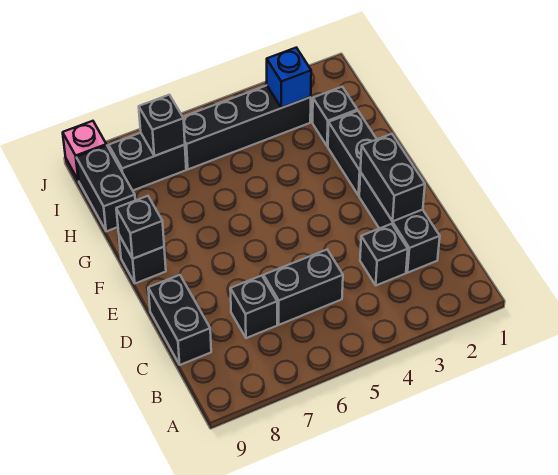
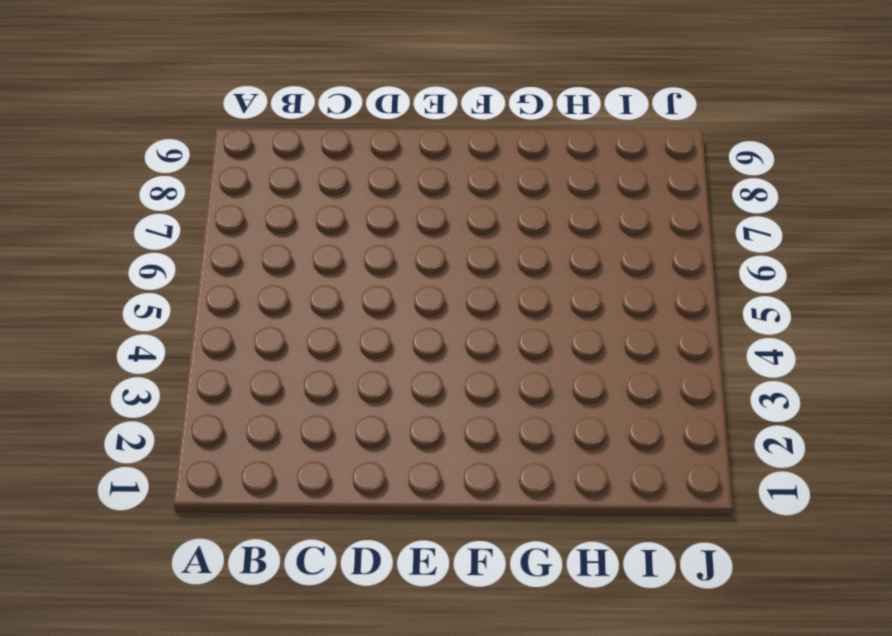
none -> black brick C2:E2 level 1
none -> black brick C3 level 1
none -> black brick C5:C6 level 1

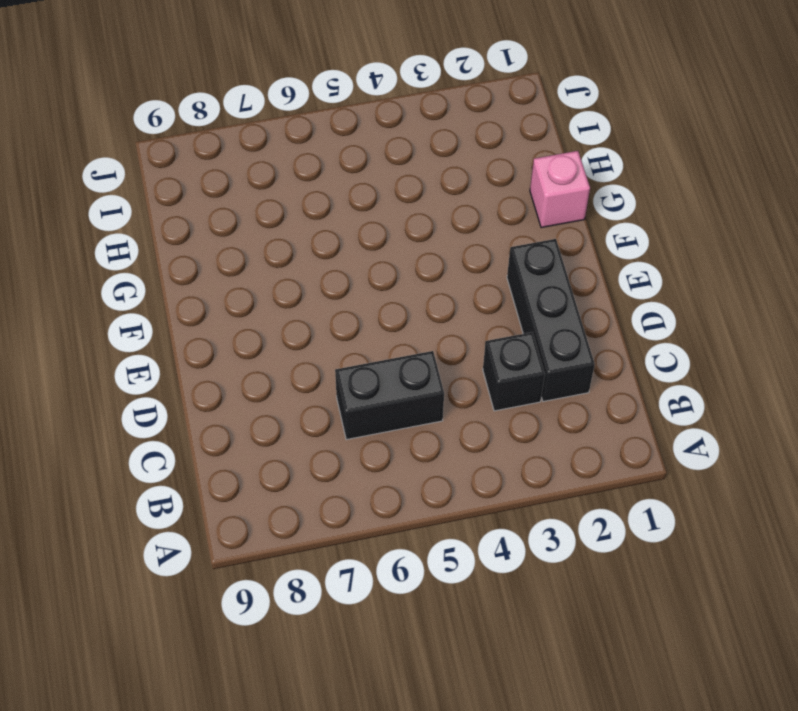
pink brick G1 level 1 -> pink brick J9 level 1
none -> black brick C7 level 1
none -> black brick C9:D9 level 1
none -> black brick F2:G2 level 1

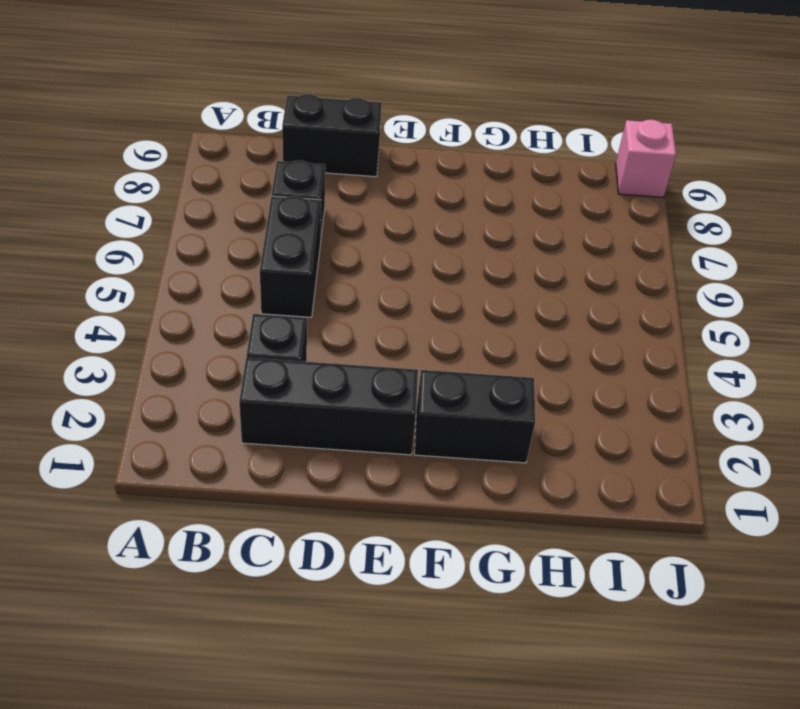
none -> black brick F9 level 1
none -> black brick H2 level 1
none -> black brick H9:I9 level 1

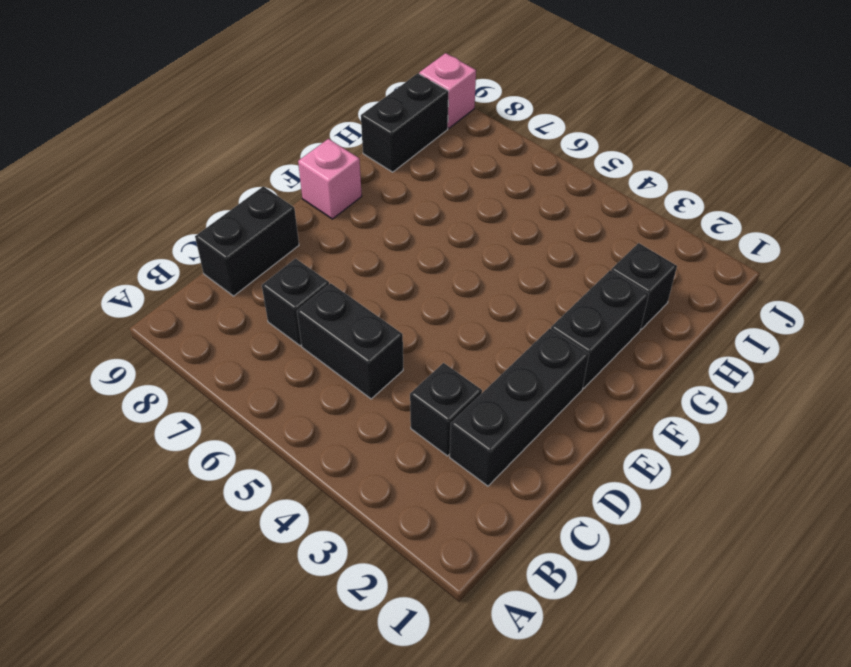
pink brick F9 level 1 -> black brick F9 level 1
none -> black brick I3:I6 level 1
none -> black brick I7:I8 level 1
none -> black brick D2:E2 level 2

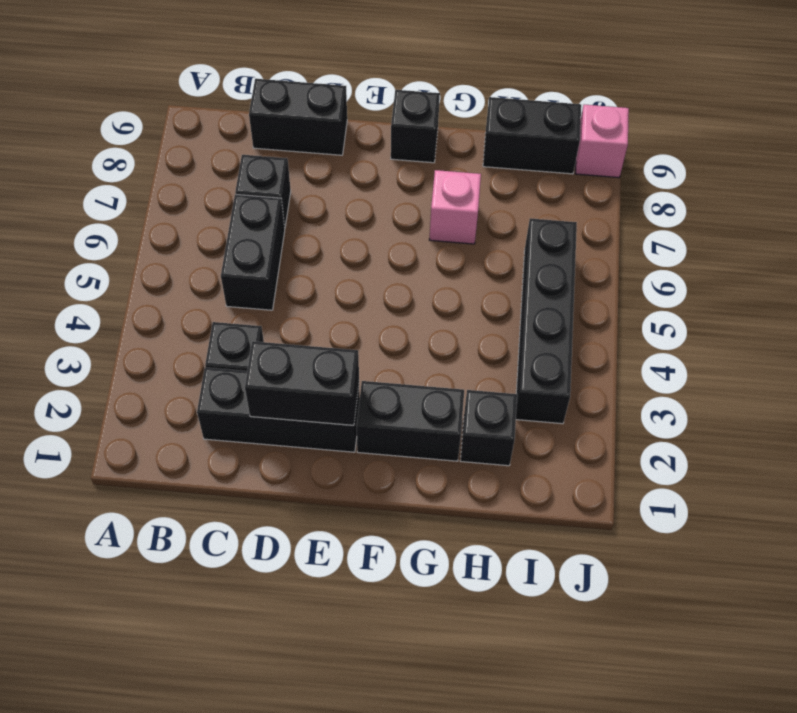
pink brick G7 level 1 -> none
none -> black brick I7:I8 level 1
none -> black brick F9 level 2
none -> blue brick I3 level 2

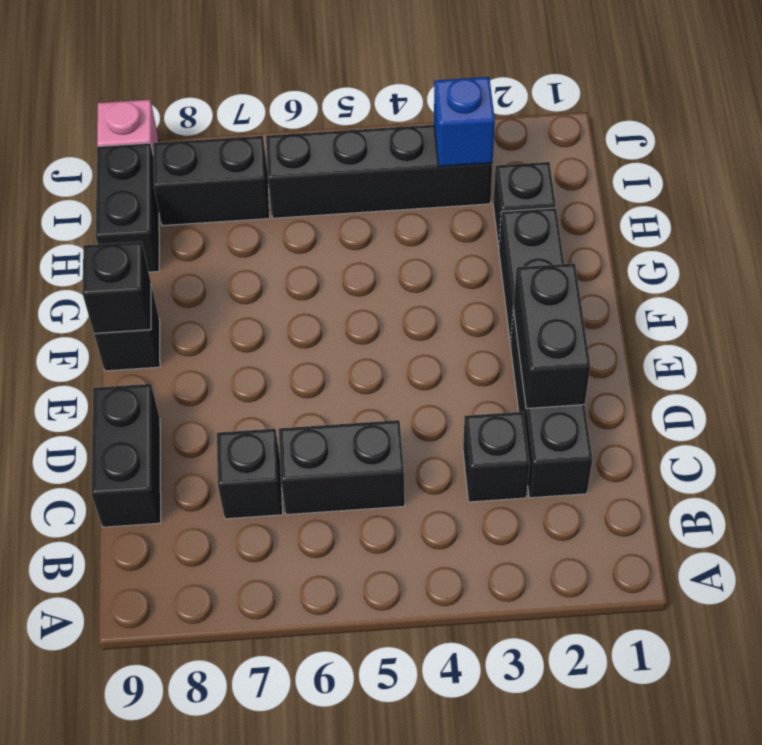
none -> black brick I7 level 2

